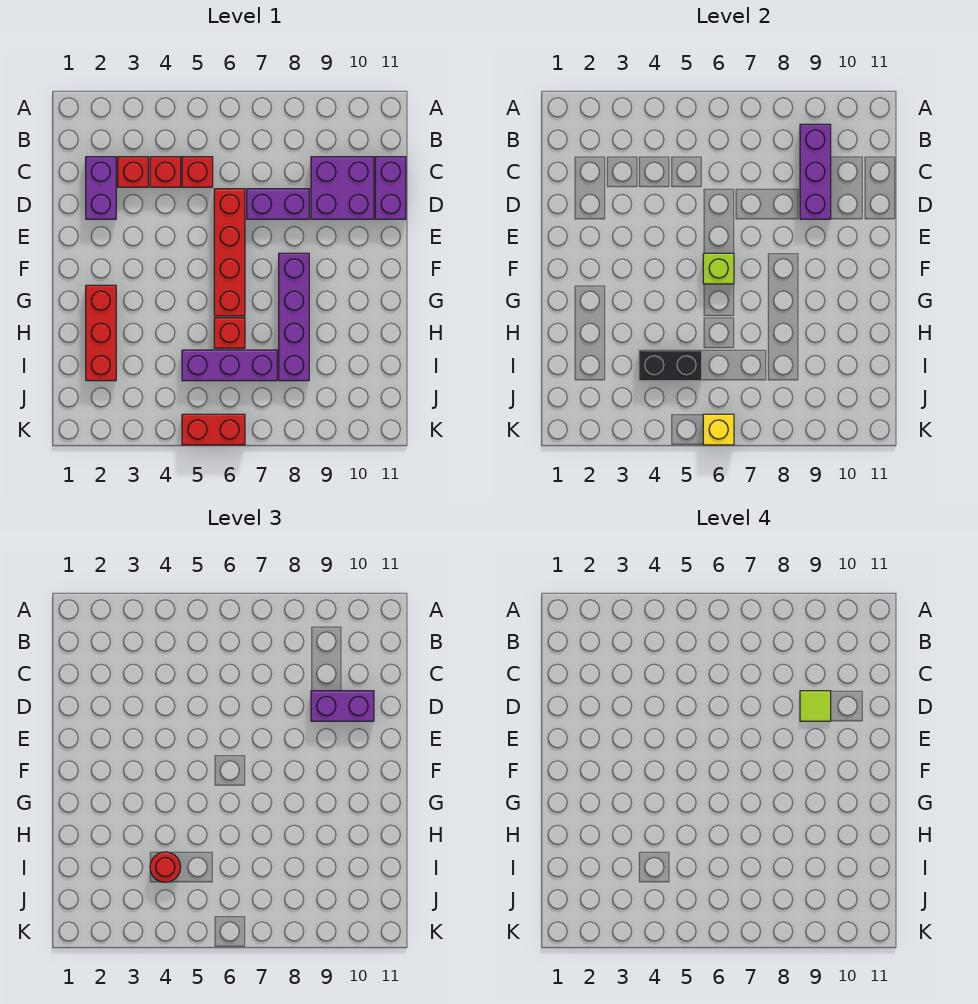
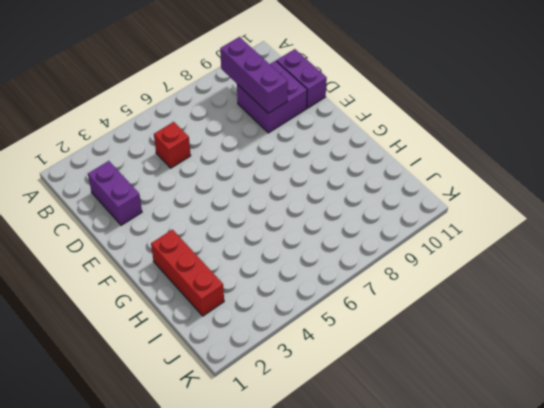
none -> red brick C3 level 1
none -> red brick C4 level 1
none -> red brick D6:G6 level 1

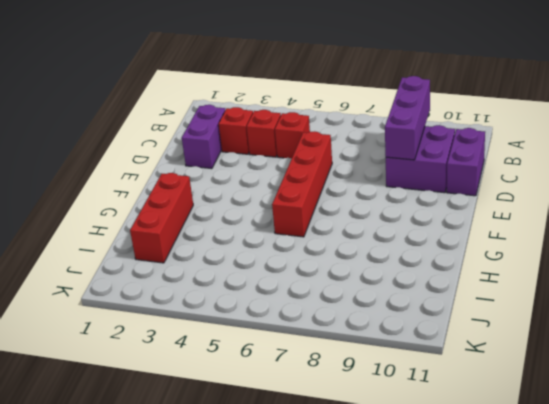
none -> purple brick D7:D8 level 1
none -> purple brick F8:I8 level 1
none -> red brick H6 level 1

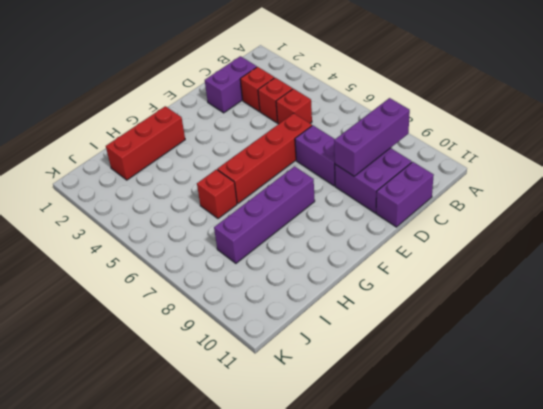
none -> purple brick I5:I7 level 1
none -> red brick K5:K6 level 1
none -> lime brick F6 level 2

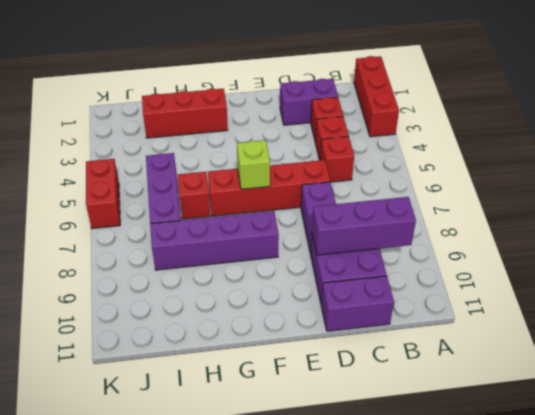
red brick A1:A3 level 1 -> none
none -> black brick I4:I5 level 2
none -> yellow brick K6 level 2
none -> purple brick D9:D10 level 3

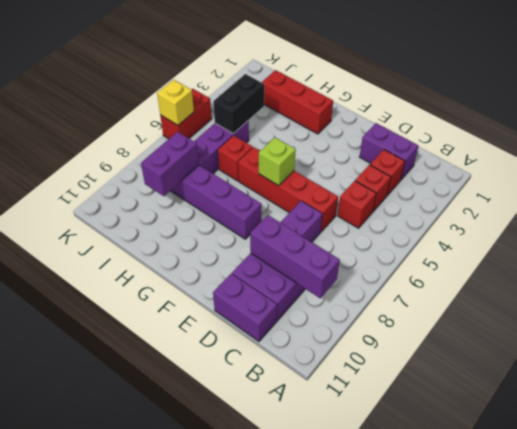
purple brick I8:I9 level 2 -> purple brick D9:D10 level 3
none -> red round brick I4 level 3
none -> lime tile D9 level 4

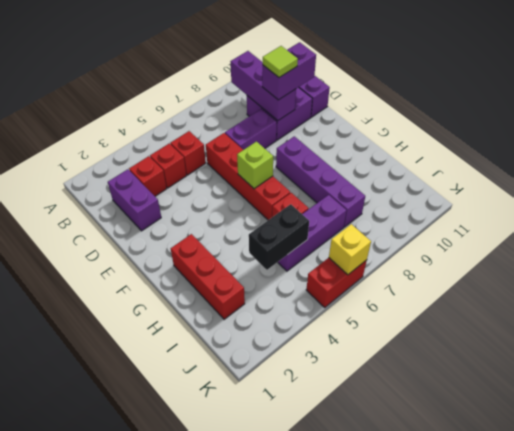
none -> red round brick I4 level 3

